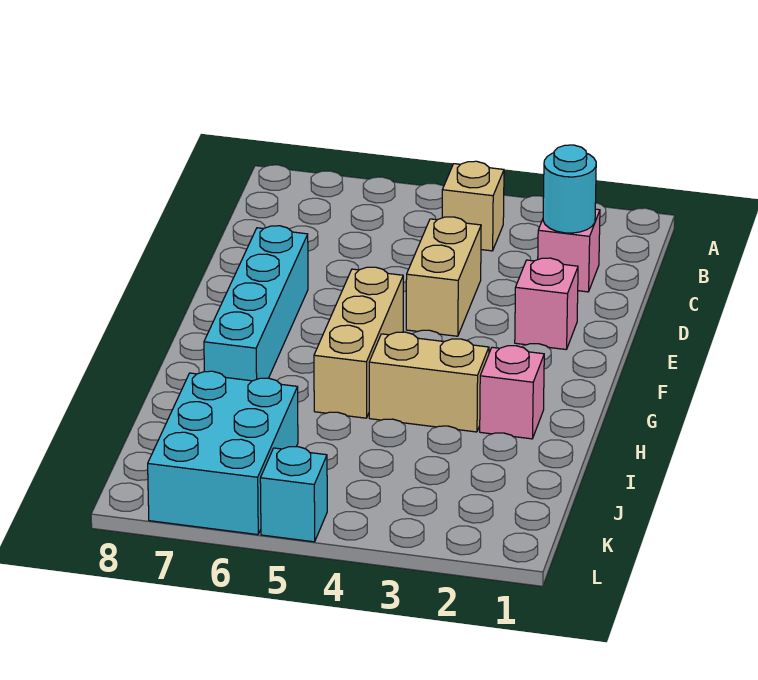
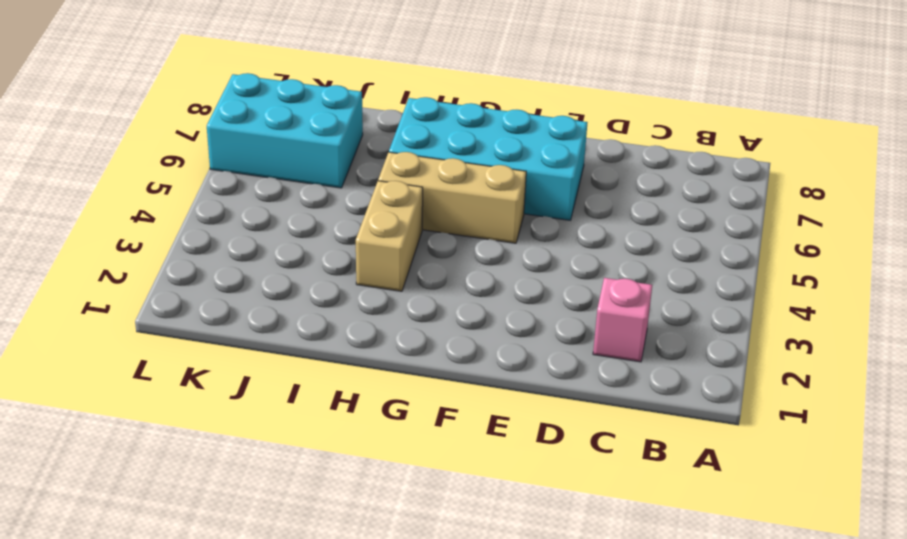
cyan brick E6:H7 level 1 -> cyan brick E7:H7 level 1
none -> tan brick B4 level 1
none -> tan brick D4:E4 level 1

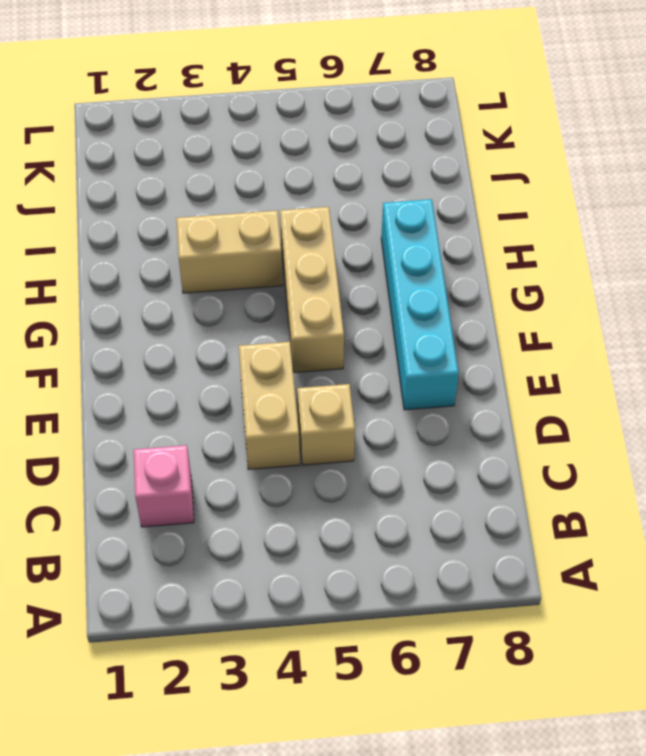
tan brick D5 level 1 -> tan brick B4 level 1
none -> pink brick E2 level 1
none -> pink brick H2 level 1

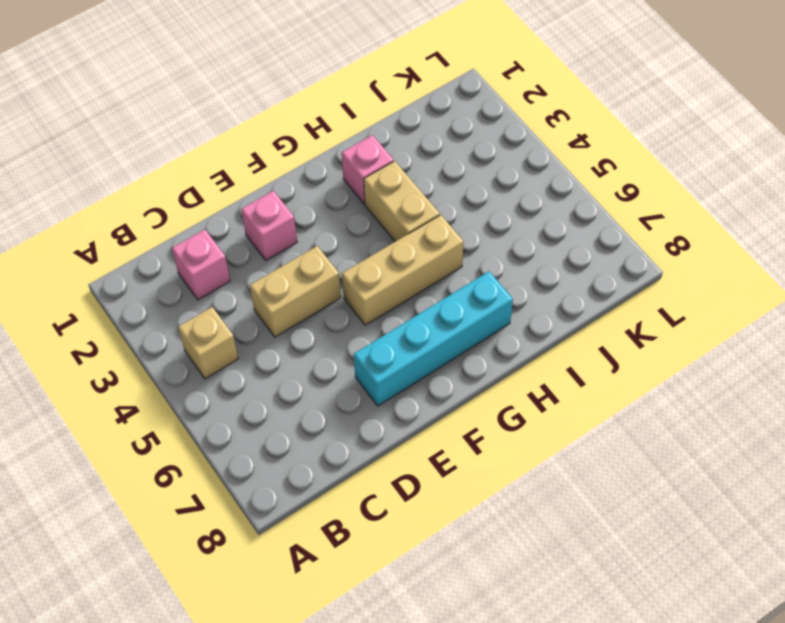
none -> cyan brick J6:L7 level 1
none -> cyan brick L5 level 1

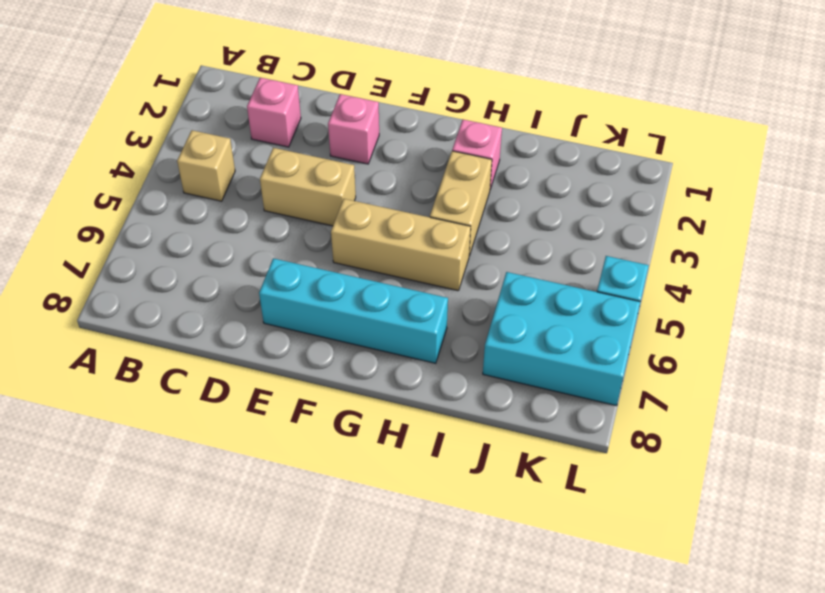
none -> cyan round brick C2 level 2

